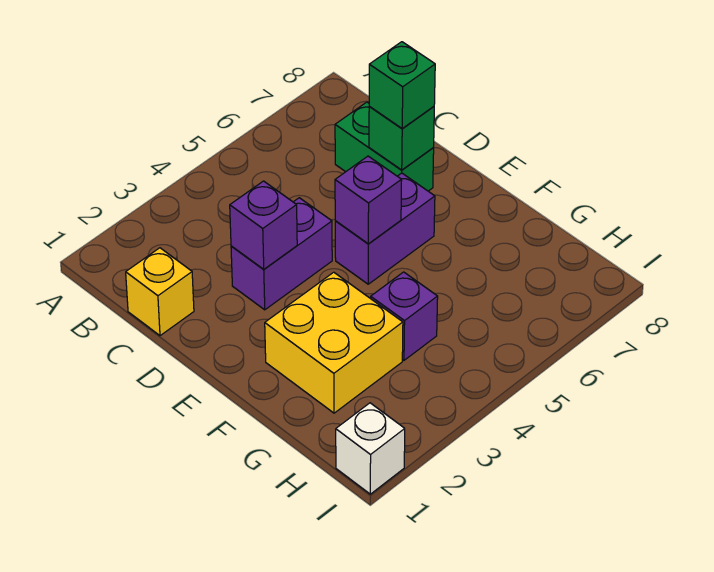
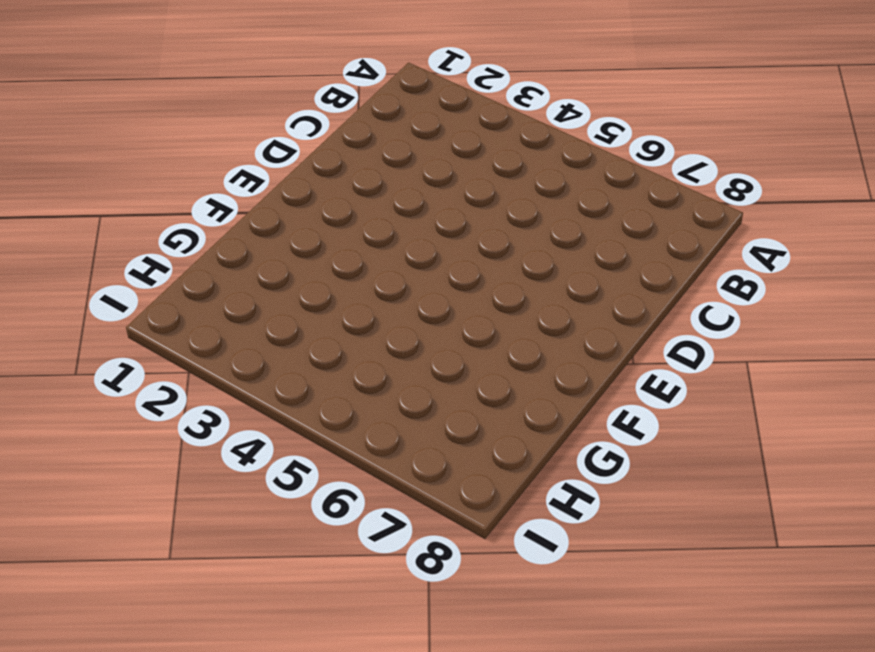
none -> yellow brick C1 level 1
none -> green brick C7:D7 level 1

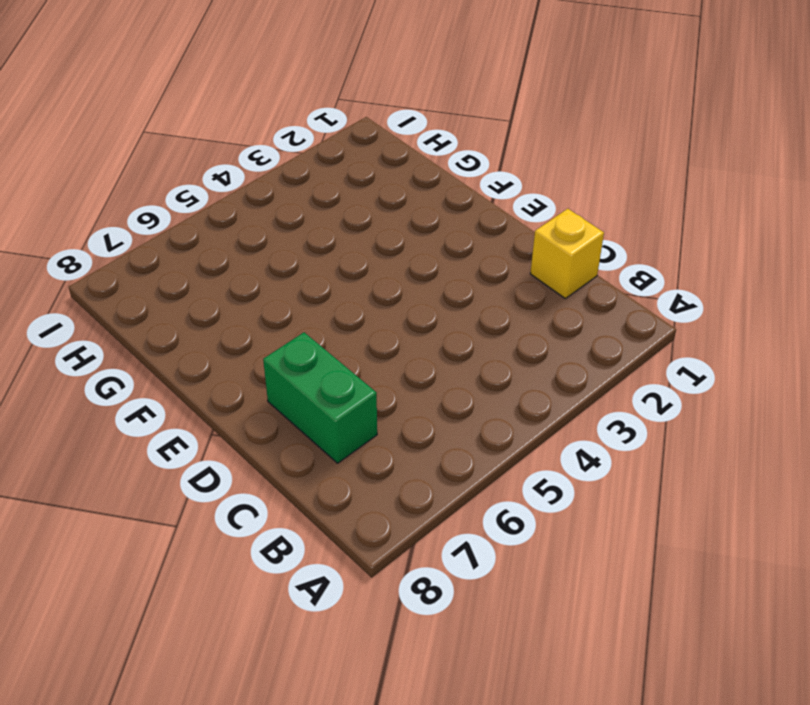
none -> purple brick D3:D4 level 1
none -> purple brick E5:E6 level 1

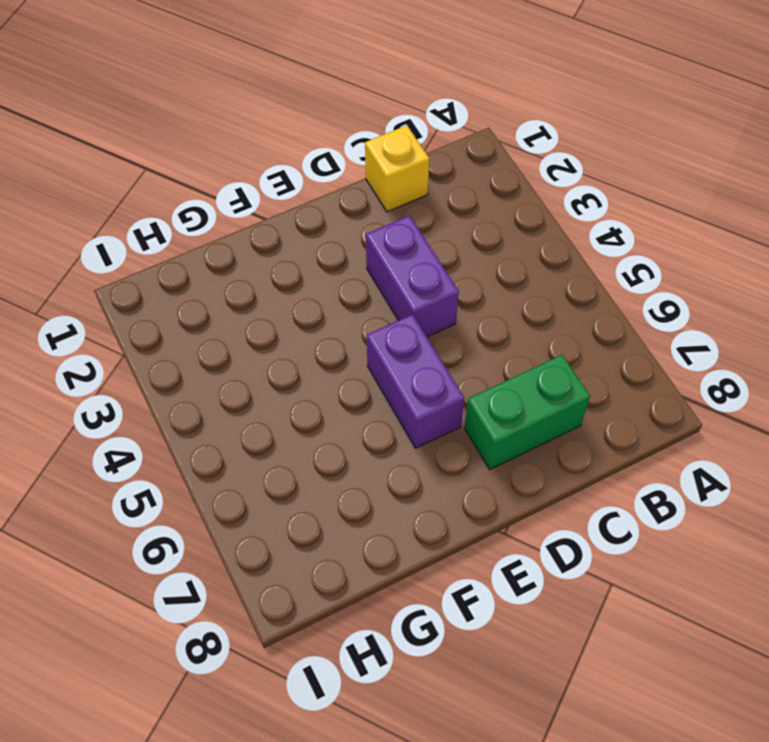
none -> yellow brick F2:G3 level 1
none -> purple brick G4 level 1

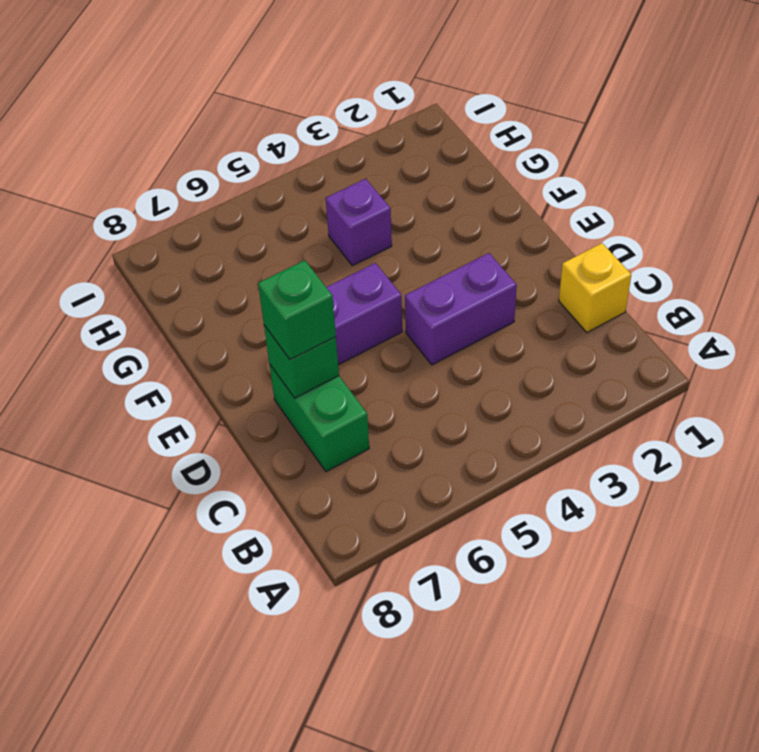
none -> yellow brick F2:G3 level 1
none -> white brick I1 level 1

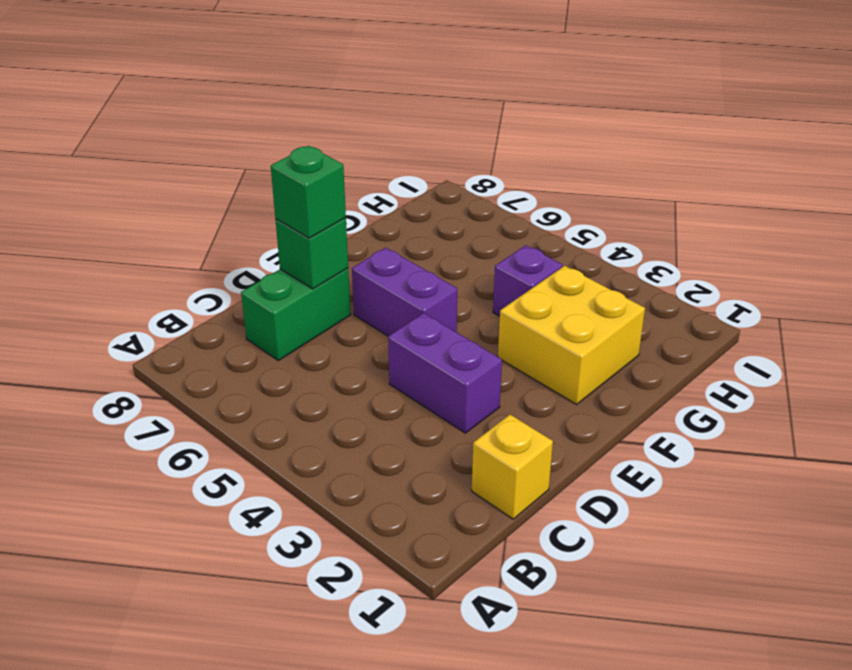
none -> white brick I1 level 1
none -> purple brick D3 level 2

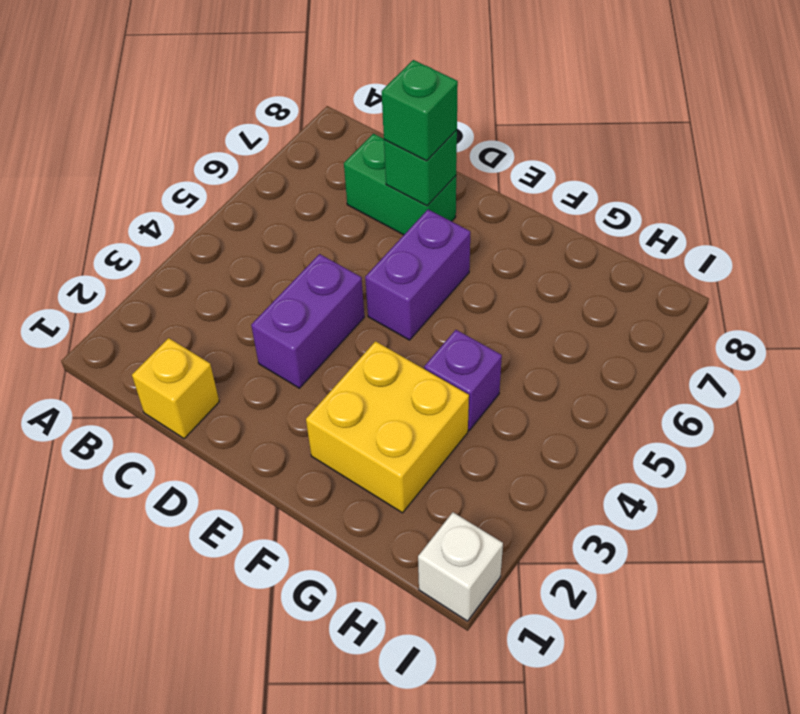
none -> purple brick D3 level 2
none -> purple brick E5 level 2

